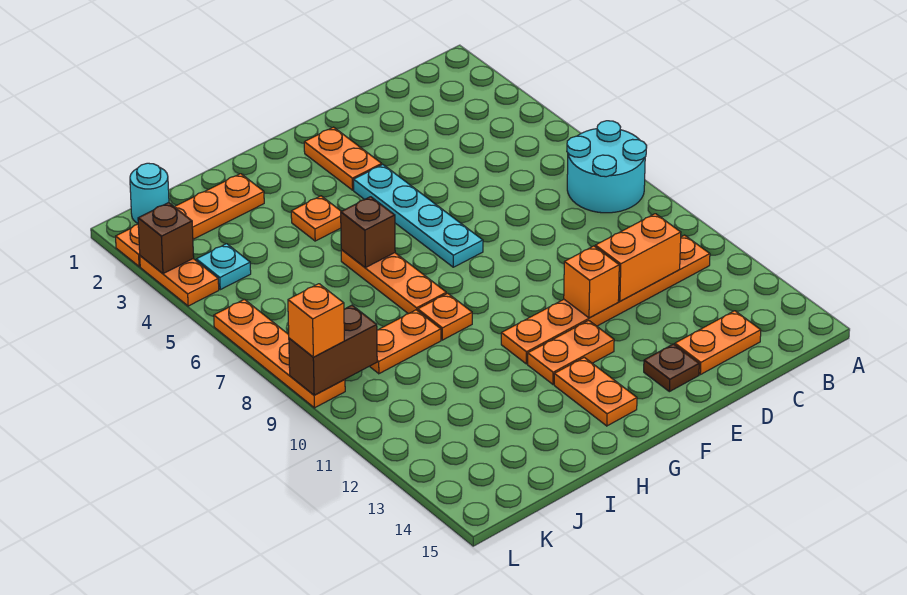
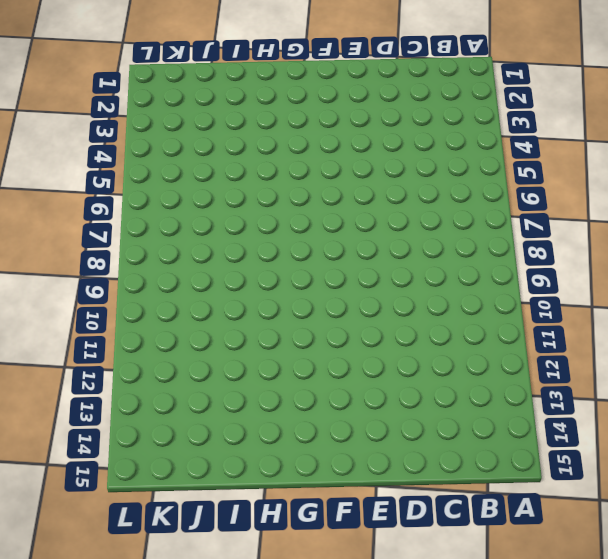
none -> cyan round brick A7:B8 level 1
none -> orange plate B11:G11 level 1
none -> orange plate C14:D14 level 1

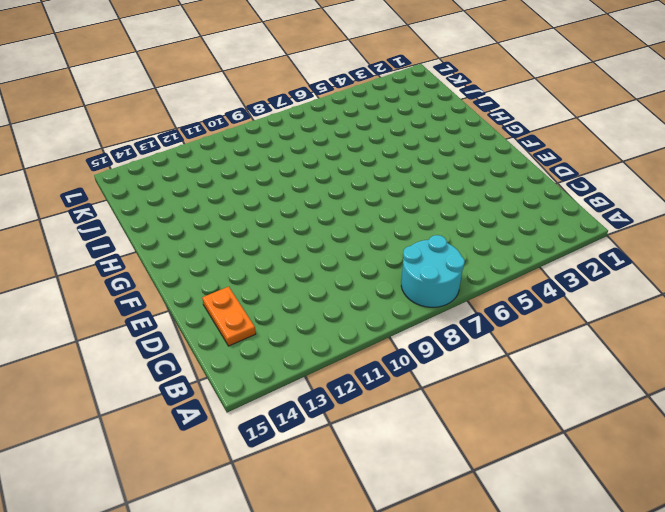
none -> orange plate B11:G11 level 1
none -> brown plate E14 level 1
none -> orange plate F2:F3 level 1

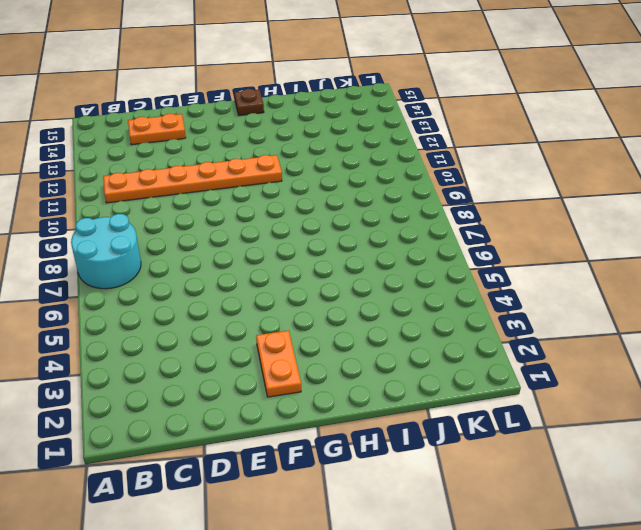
brown plate G15 level 1 -> brown plate E14 level 1
none -> cyan plate F4:F7 level 1
none -> orange plate F12:G12 level 1
none -> orange plate G13:G14 level 1

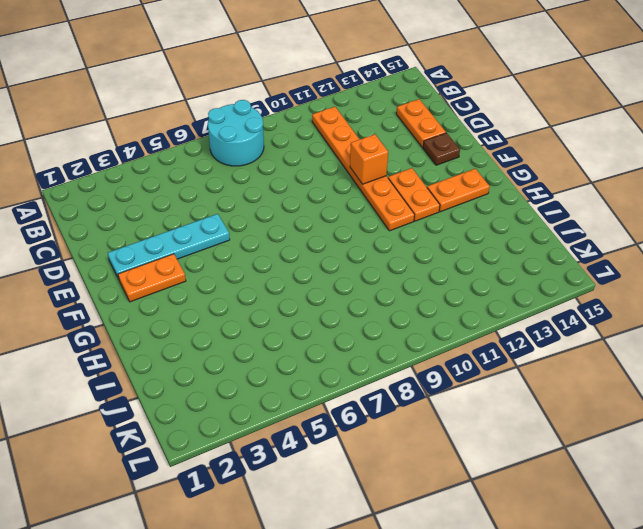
cyan plate E2:E5 level 1 -> cyan plate F4:F7 level 1
none -> orange plate H4 level 1
none -> orange plate H6:H8 level 1
none -> orange plate H9 level 1

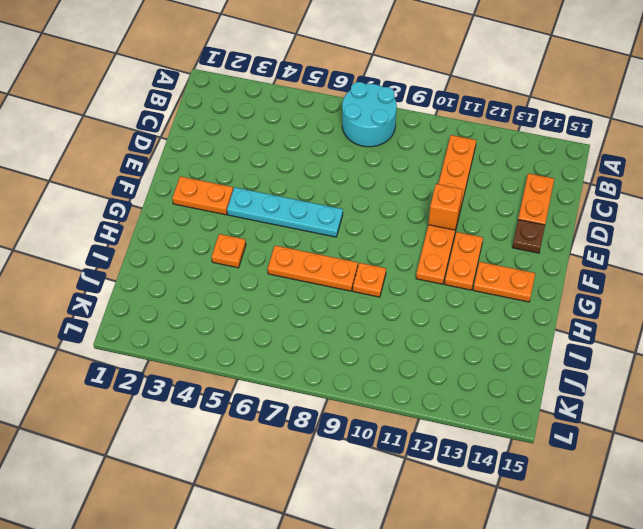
none -> orange plate I2:L2 level 1
none -> orange plate I9:J9 level 1
none -> cyan round brick K1 level 1

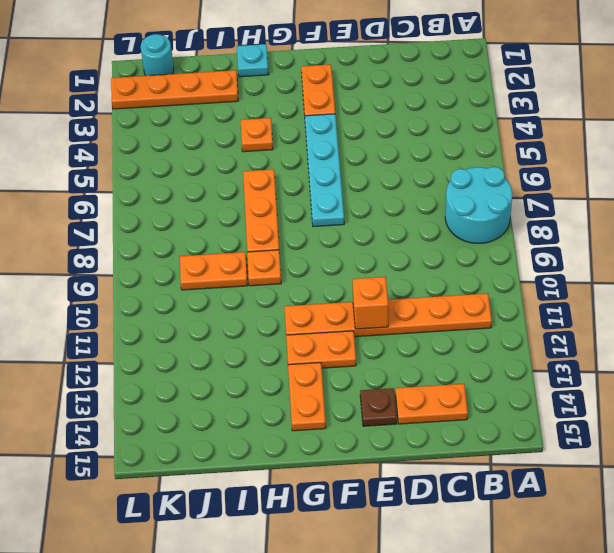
cyan plate H1 level 1 -> cyan plate K4 level 1
none -> orange plate L3:L4 level 1
none -> orange plate L6:L9 level 1
none -> orange brick C11:D11 level 2

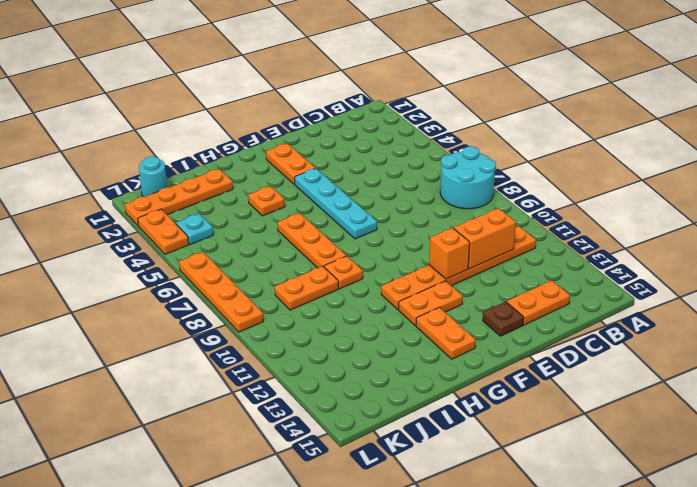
none -> brown brick H6 level 2
none -> brown brick K9:L9 level 2
none -> brown brick L3 level 2

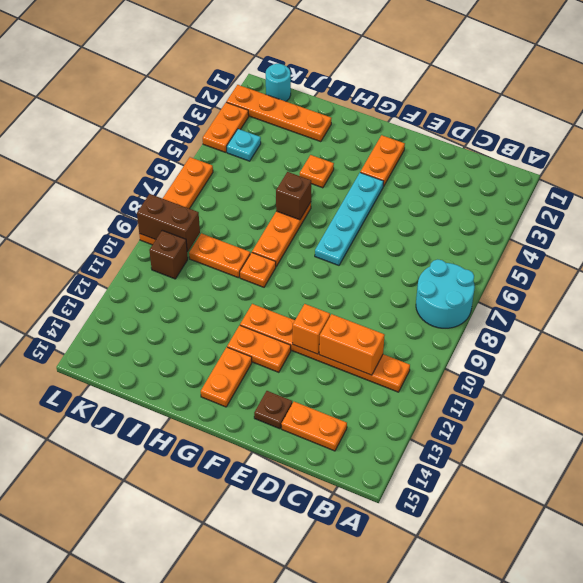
brown brick K10 level 1 -> brown brick L3 level 2
none -> orange brick L9 level 3

